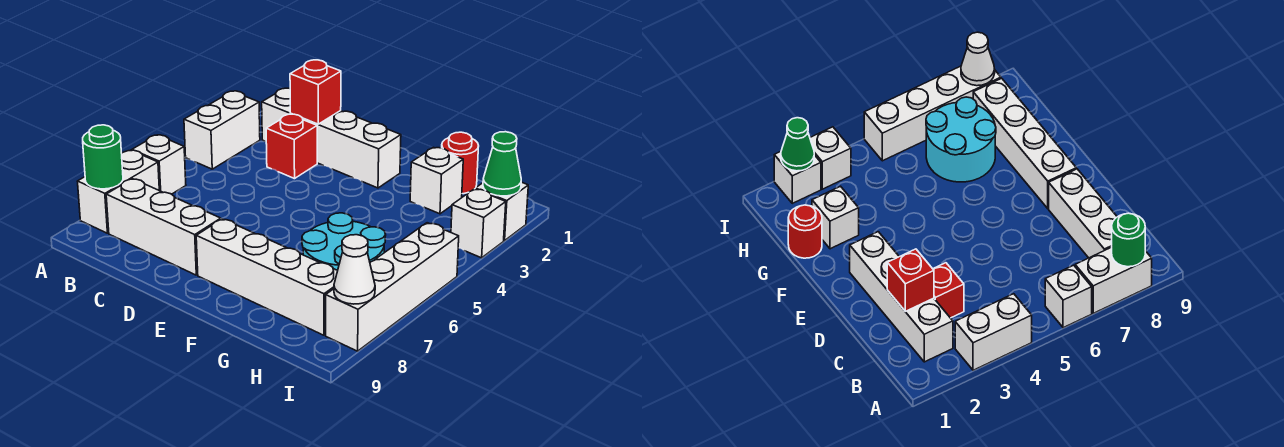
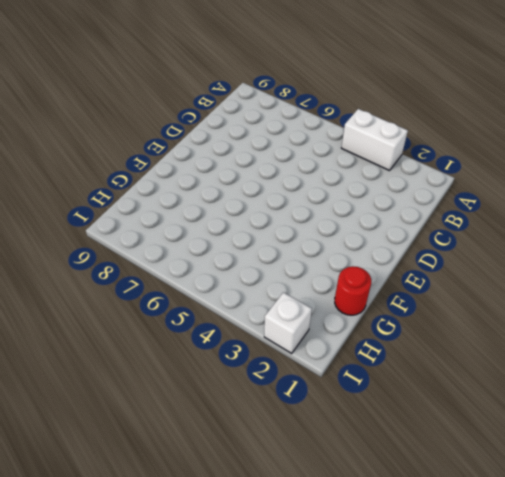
none -> white brick A6 level 1
none -> white brick A7:A8 level 1
none -> white brick B2:E2 level 1

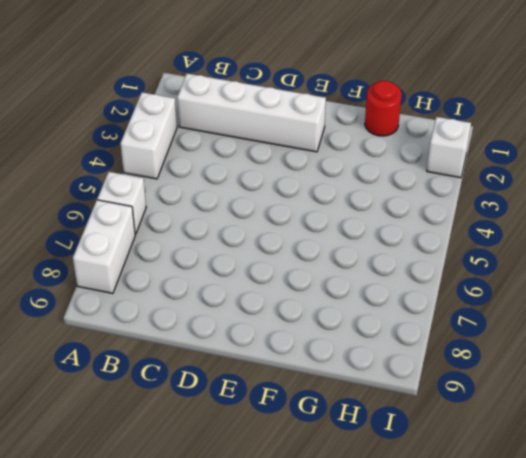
none -> white brick B8:D8 level 1
none -> red brick C3 level 1
none -> white brick E8:H8 level 1

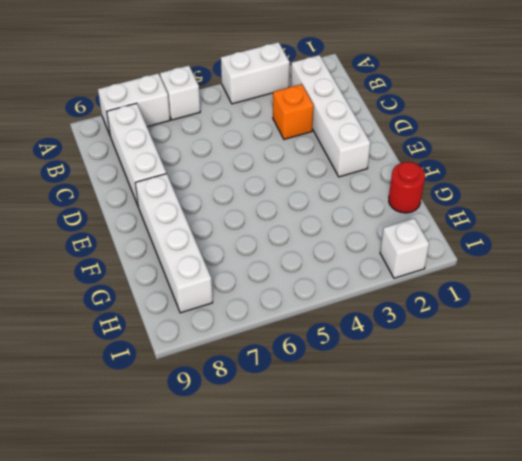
orange brick C3 level 1 -> red brick C3 level 1
none -> white brick G2 level 1
none -> cyan round brick G6:H7 level 1
none -> white brick I3 level 1

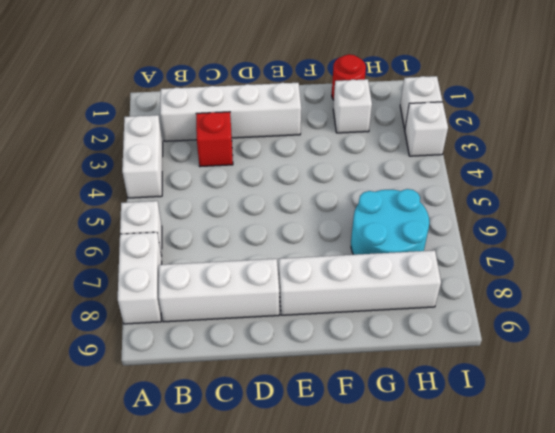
none -> white brick I5:I8 level 1
none -> green round brick A8 level 2
none -> red brick C2 level 2

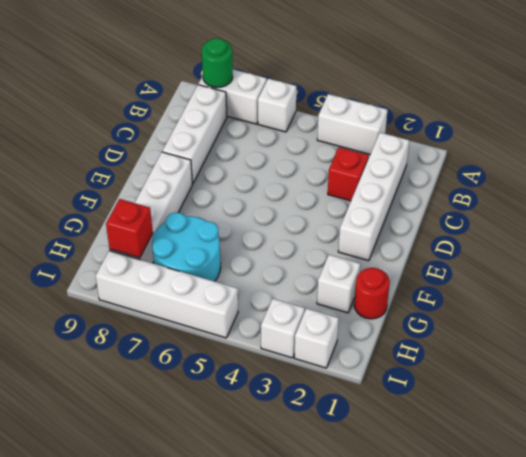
red brick H8 level 2 -> red brick C2 level 2
none -> green cone I2 level 2
none -> white cone I8 level 2

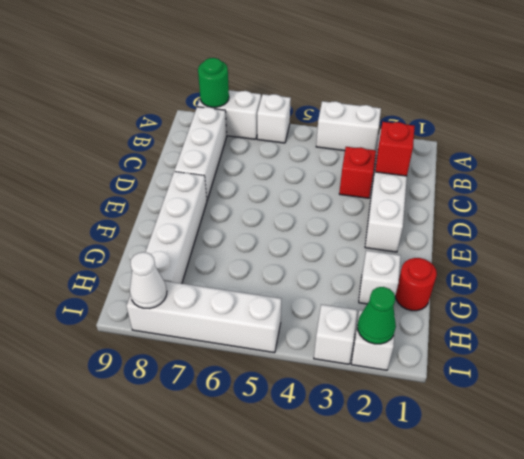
none -> cyan round brick G6:H7 level 1

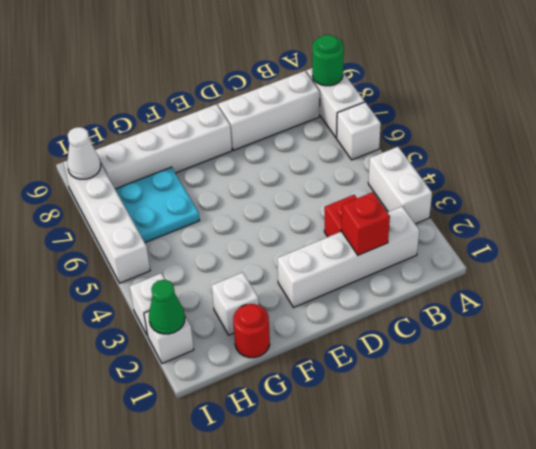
cyan plate G6:H7 level 1 -> cyan round brick G6:H7 level 1

